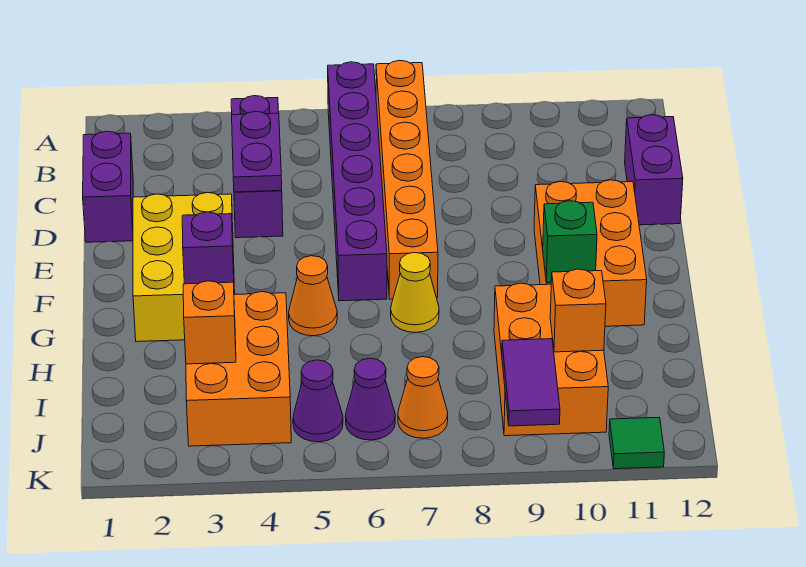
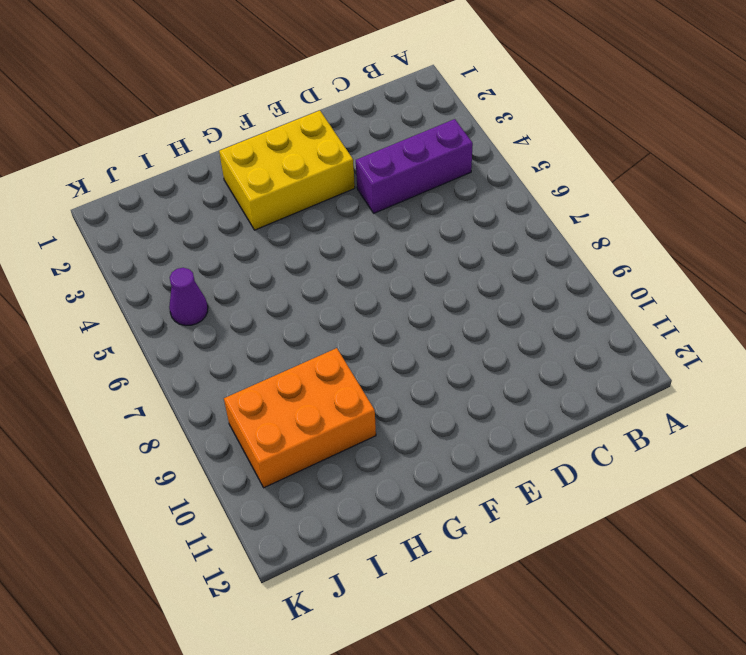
none -> purple brick A6:F6 level 1
none -> orange brick A7:F7 level 1
none -> purple brick C1:D1 level 1

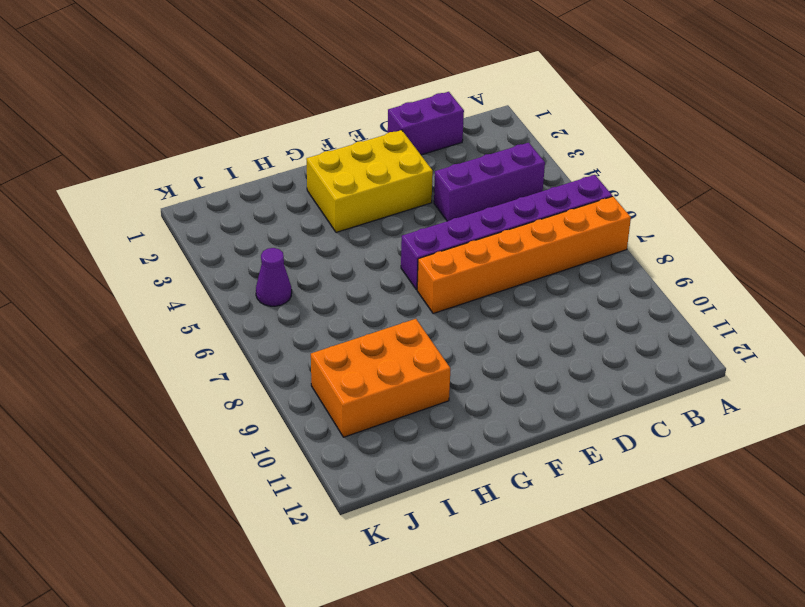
none -> purple brick C12:D12 level 1
none -> orange brick E10:G11 level 1
none -> orange cone G5 level 1

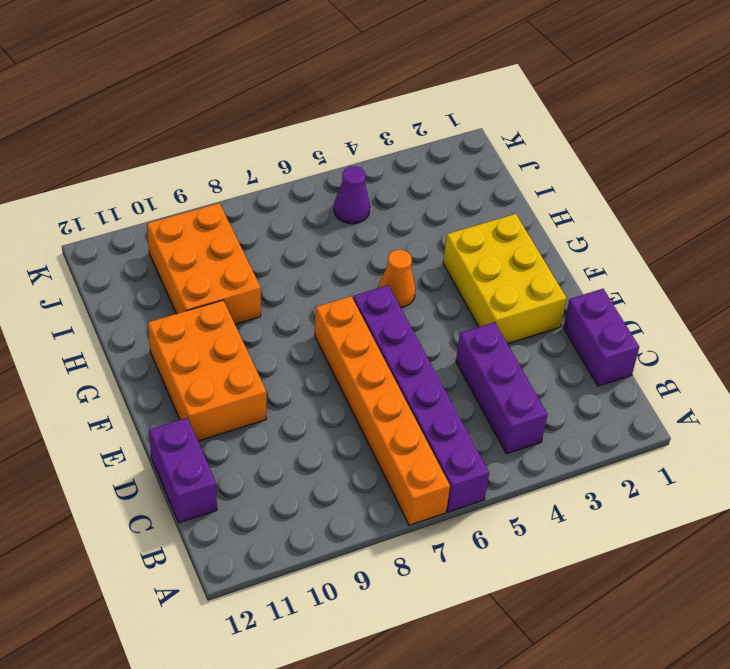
none -> yellow cone G7 level 1
none -> orange brick H3:J4 level 1
none -> purple cone J6 level 1

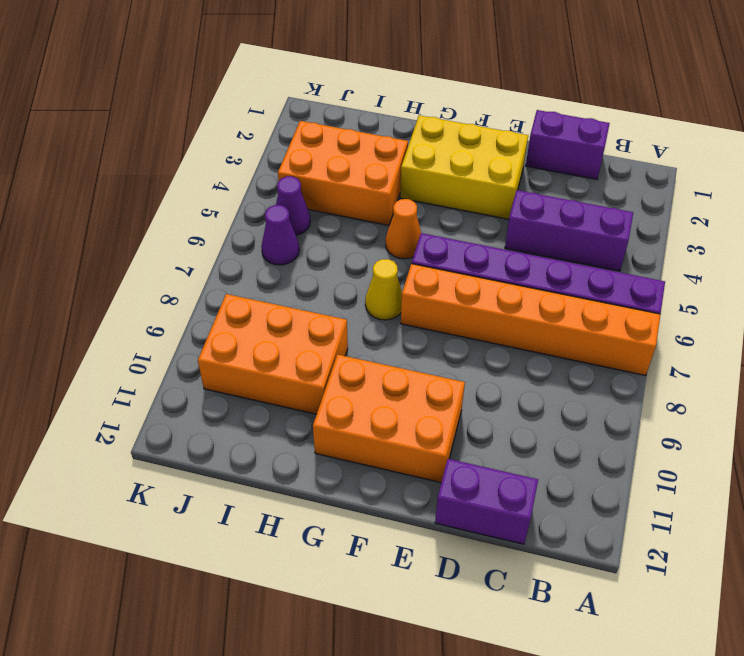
none -> orange cone J7 level 1
none -> green tile K11 level 1
none -> purple plate C4:D4 level 2

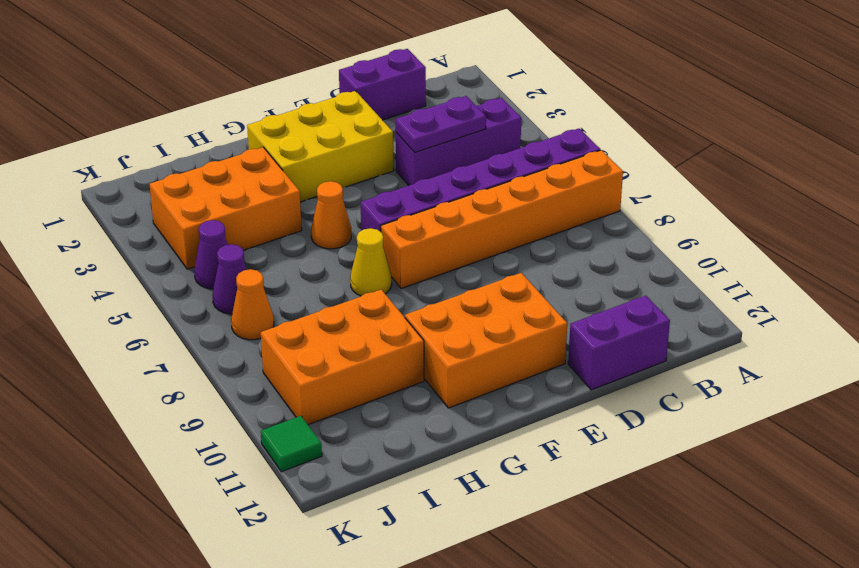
none -> purple brick G3 level 2
none -> green brick G10 level 2
none -> orange brick I3 level 2

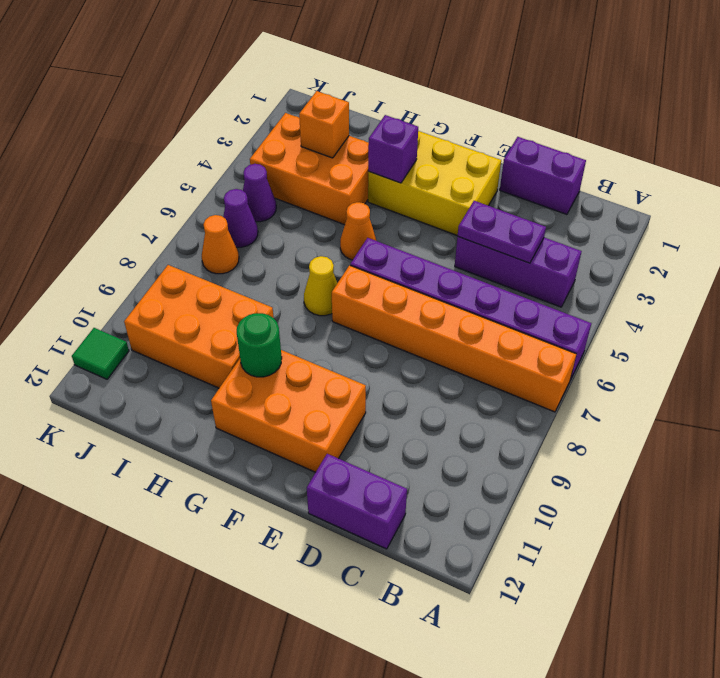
green round brick G10 level 2 -> green brick G10 level 2
none -> orange brick I10 level 2
none -> purple tile J9:K9 level 2

